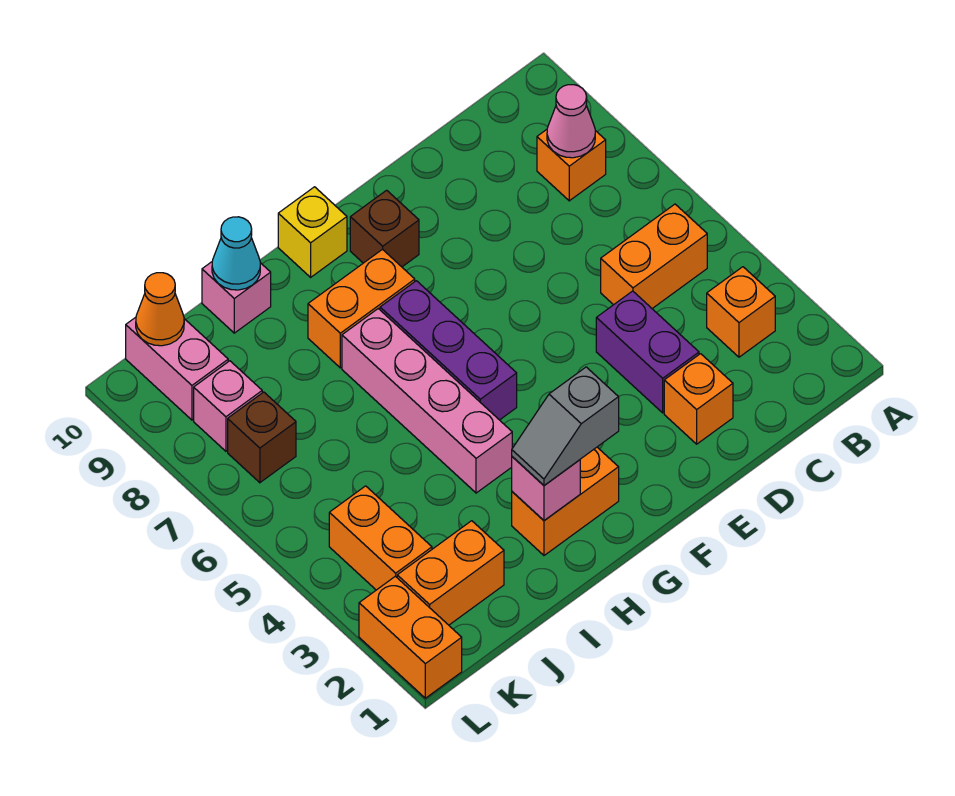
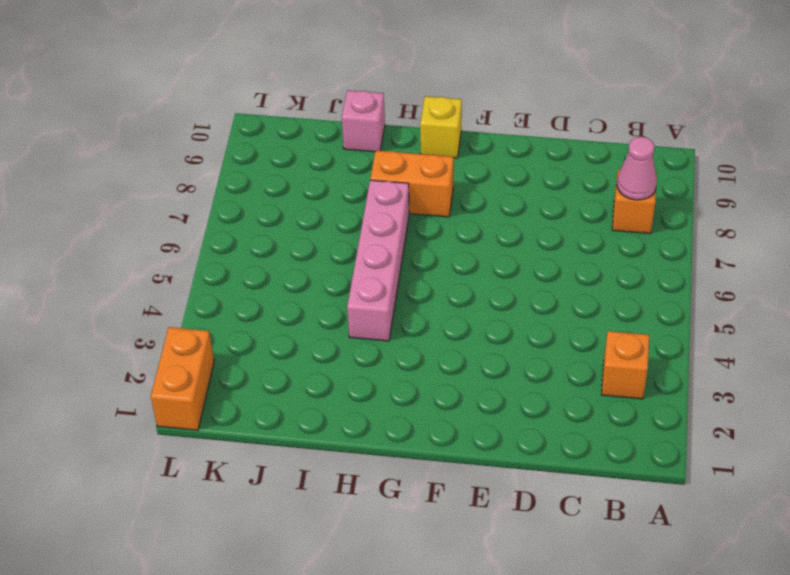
none -> orange brick B5:C5 level 1
none -> orange brick D2 level 1
none -> purple brick D3:D4 level 1

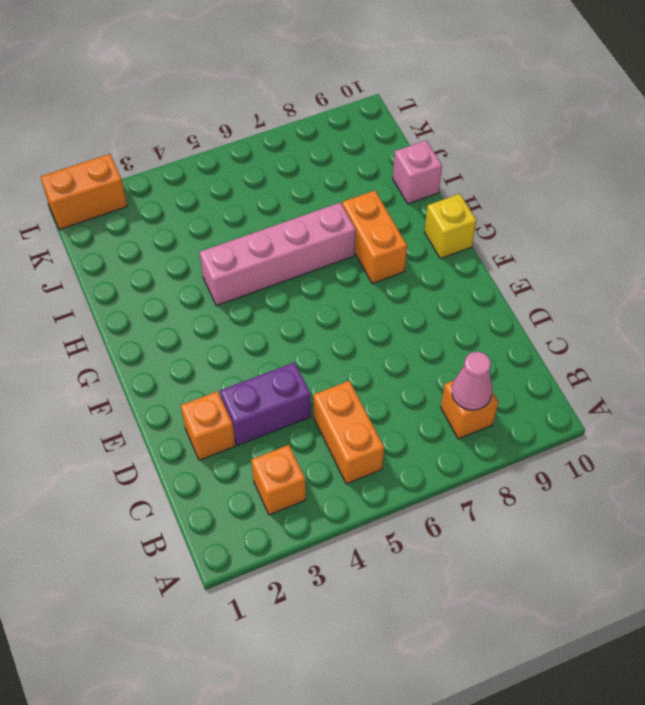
none -> brown brick F9 level 1
none -> orange brick G2:H2 level 1
none -> purple brick G5:G7 level 1

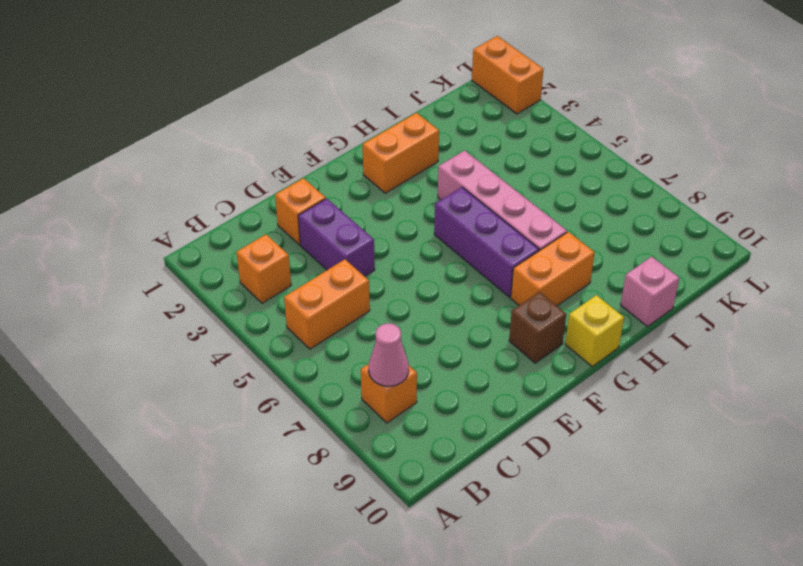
none -> orange brick J2:K2 level 1
none -> orange brick K3:K4 level 1
none -> brown brick K7 level 1

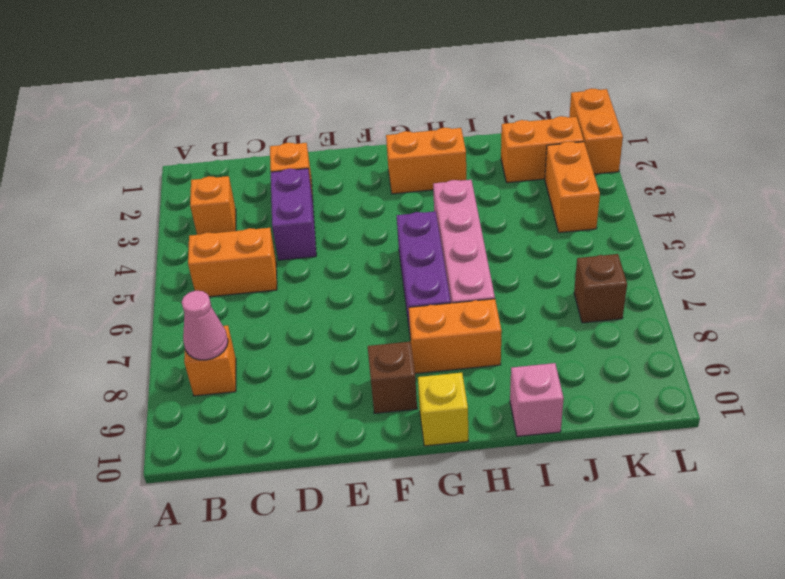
none -> pink brick K8 level 1
none -> pink brick K9:K10 level 1
none -> pink brick H2 level 2

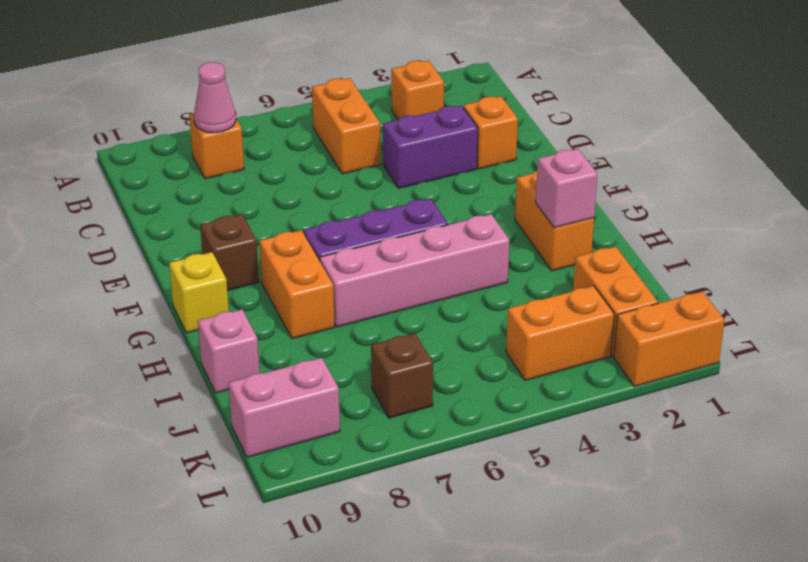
none -> pink brick K8 level 1
none -> cyan cone I10 level 2
none -> orange cone K10 level 2

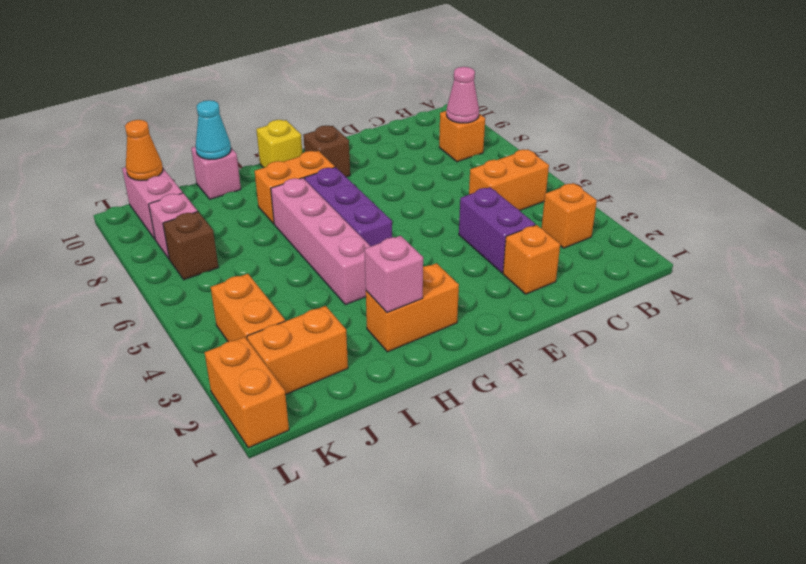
none -> grey slope G2:H2 level 3 top G

